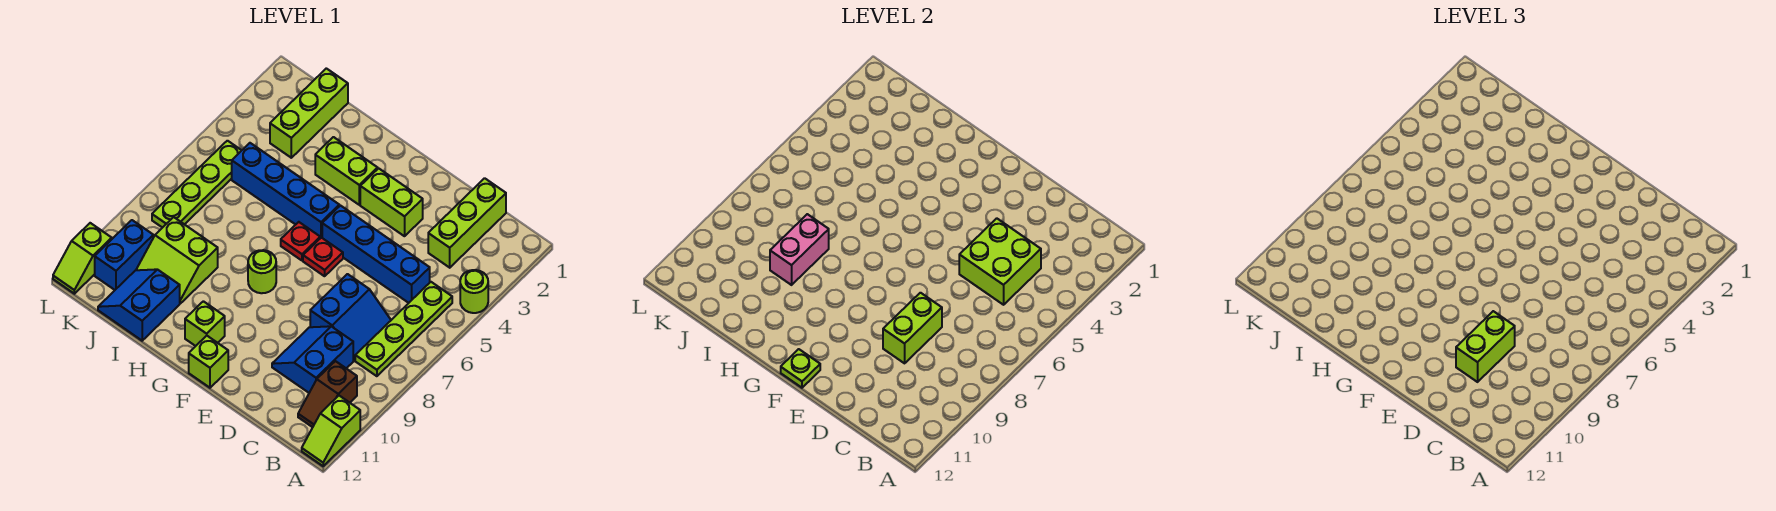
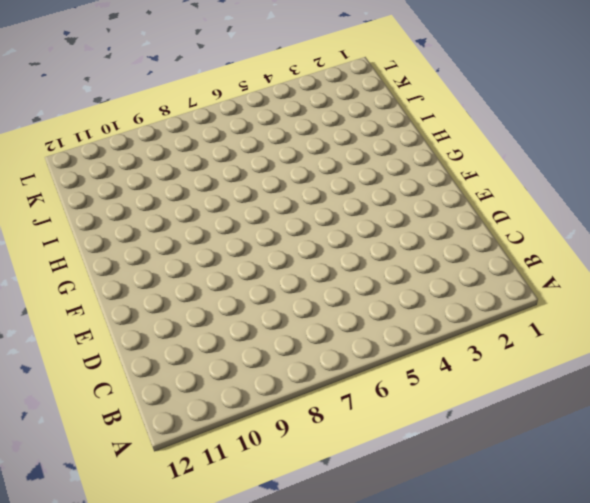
none -> lime round brick A4 level 1
none -> lime slope A11:A12 level 1 top 11
none -> lime plate B5:B8 level 1

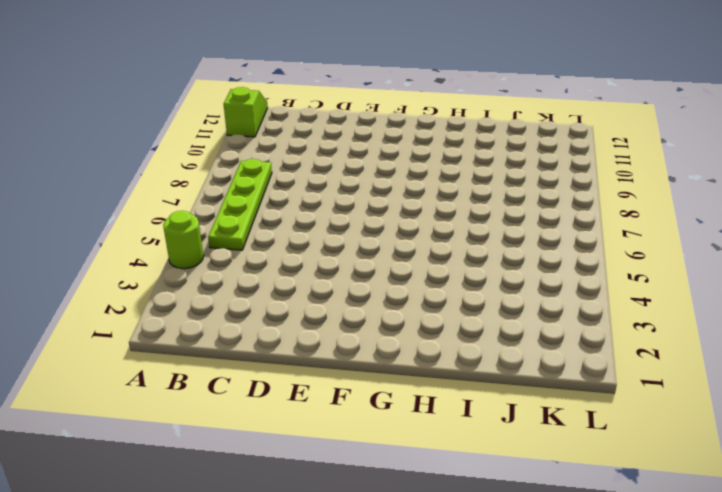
none -> brown slope B10:B11 level 1 top 10
none -> lime brick C1:C3 level 1
none -> blue brick C5:F5 level 1

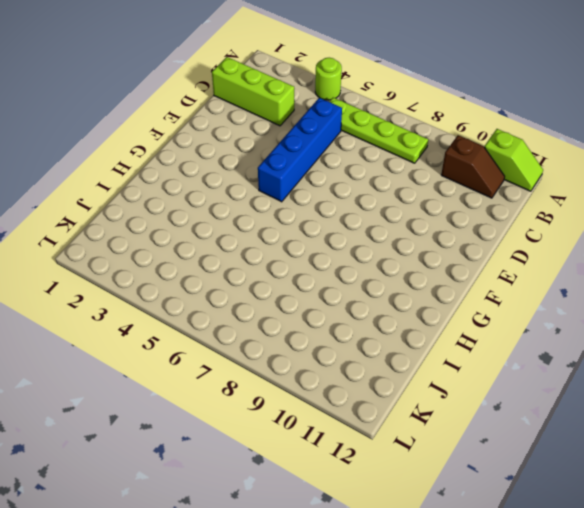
none -> blue slope C7:D8 level 1 top D
none -> blue slope C9:D10 level 1 top C
none -> lime brick E3:F3 level 1

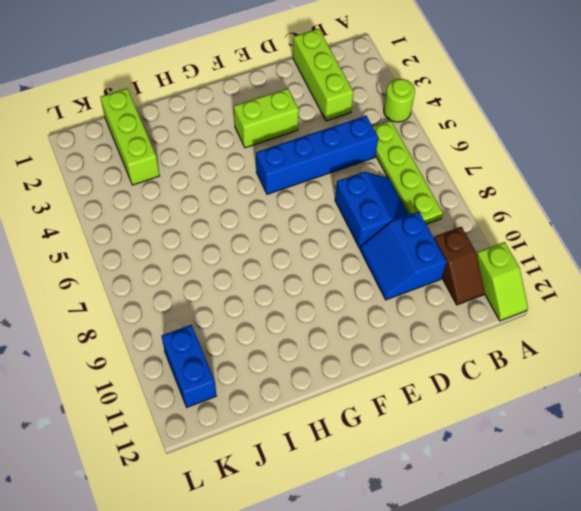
none -> red plate F6 level 1
none -> lime brick F12 level 1
none -> lime brick G3:H3 level 1

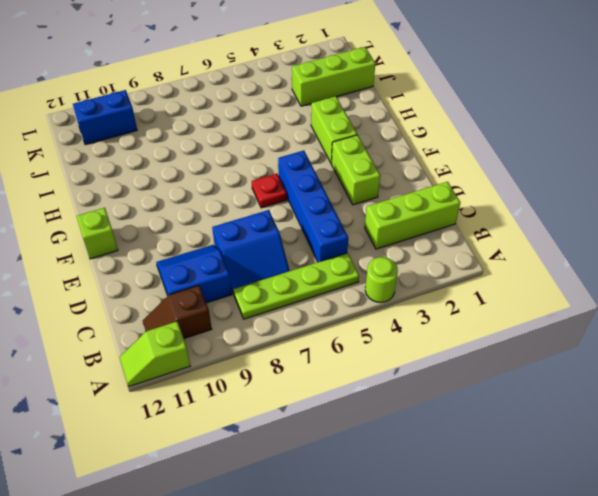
none -> blue brick G5:J5 level 1
none -> red plate G6 level 1
none -> lime round brick G8 level 1

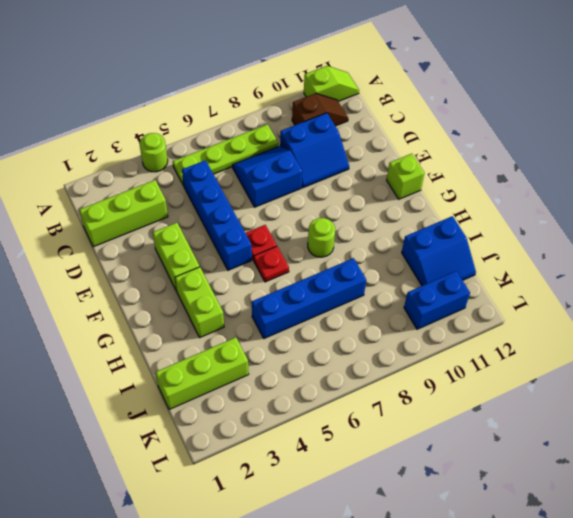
blue brick I5:I8 level 1 -> blue brick G5:J5 level 1
none -> lime brick G11 level 1
none -> lime slope I9:J10 level 1 top 9
none -> lime plate K5:K8 level 1

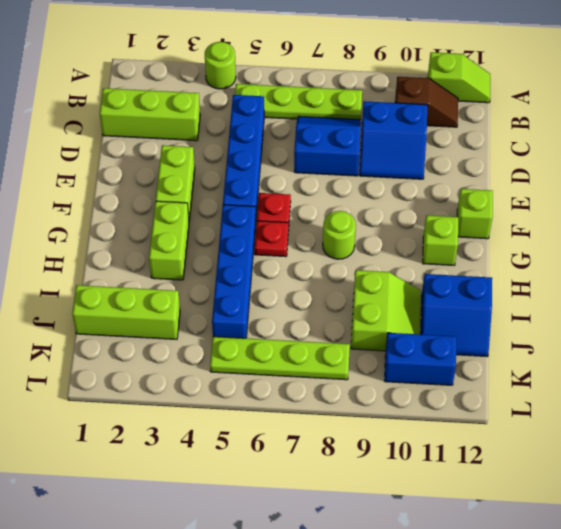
none -> lime slope L11:L12 level 1 top 11
none -> lime brick C4:D5 level 2
none -> lime brick D8:D9 level 2

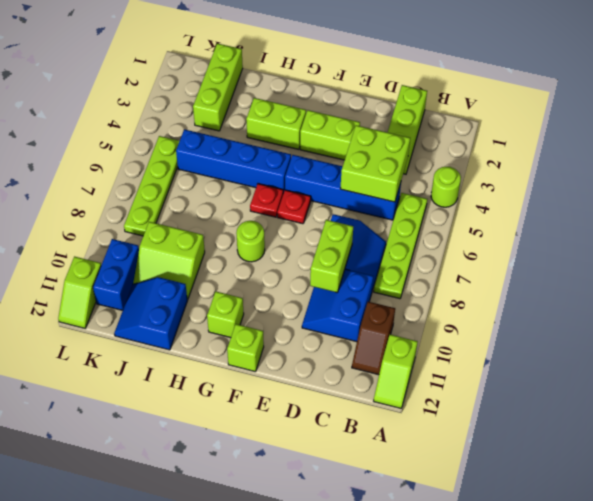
none -> lime plate F12 level 2
none -> pink brick I8:I9 level 2
none -> lime brick D9:D10 level 3

